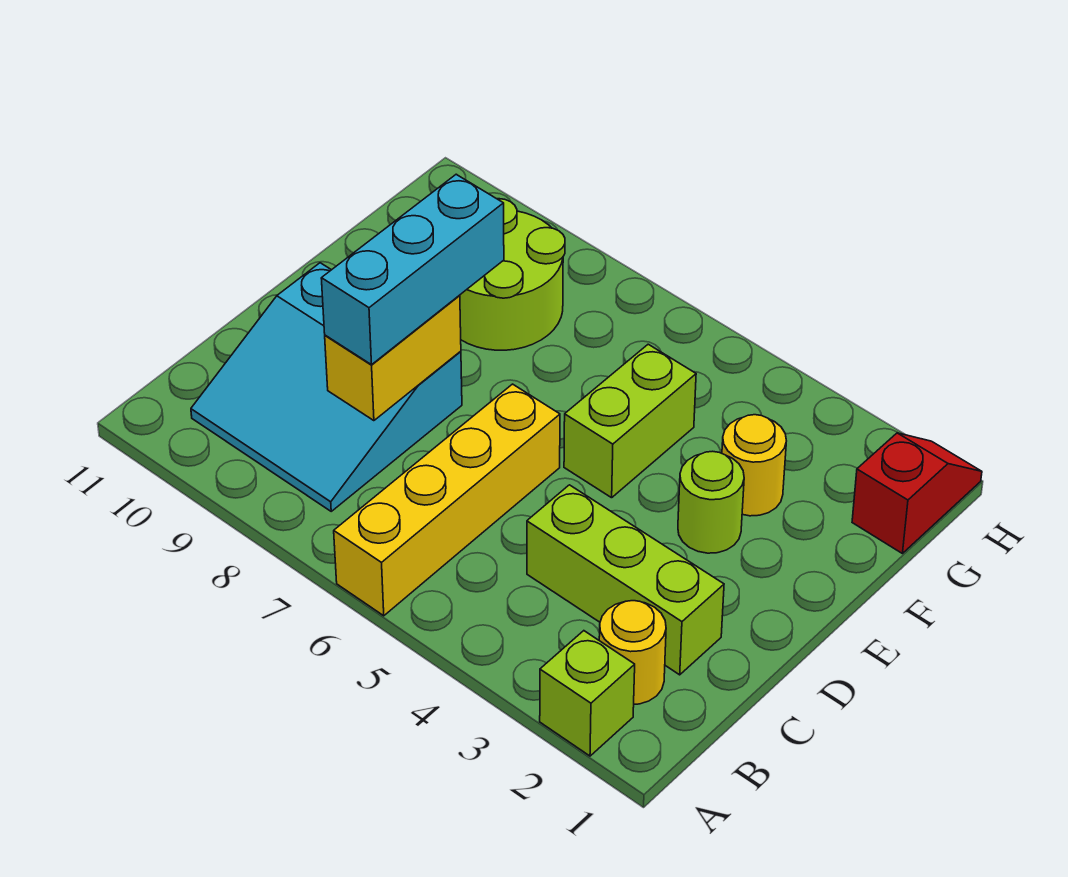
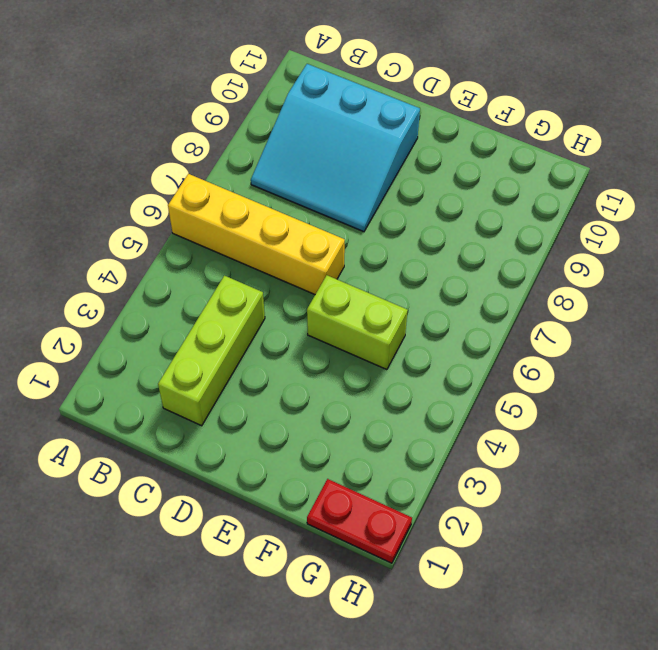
cyan slope B8:D10 level 1 top 10 -> cyan slope B8:D10 level 1 top D
red plate G1:H1 level 1 -> red slope G1:H1 level 1 top G
none -> lime brick A2 level 1
none -> yellow round brick B2 level 1
none -> lime round brick E3 level 1

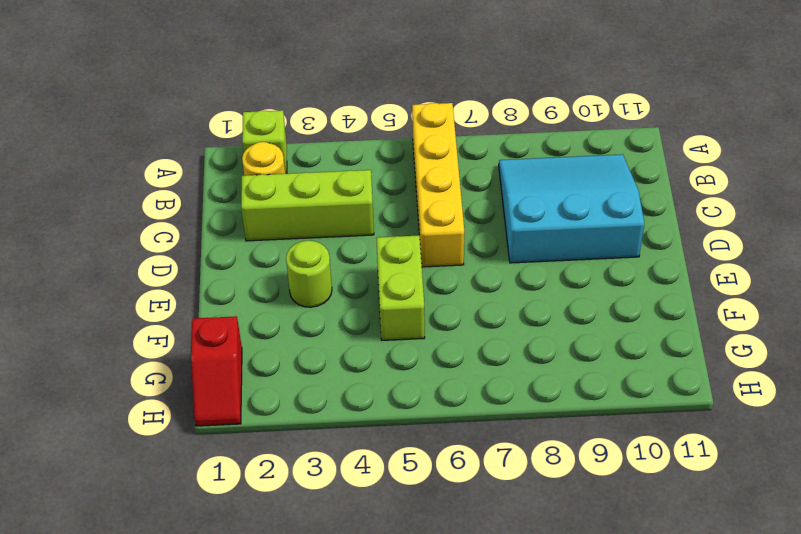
none -> yellow round brick F3 level 1
none -> lime round brick F8:G9 level 1
none -> yellow brick C8:D8 level 2

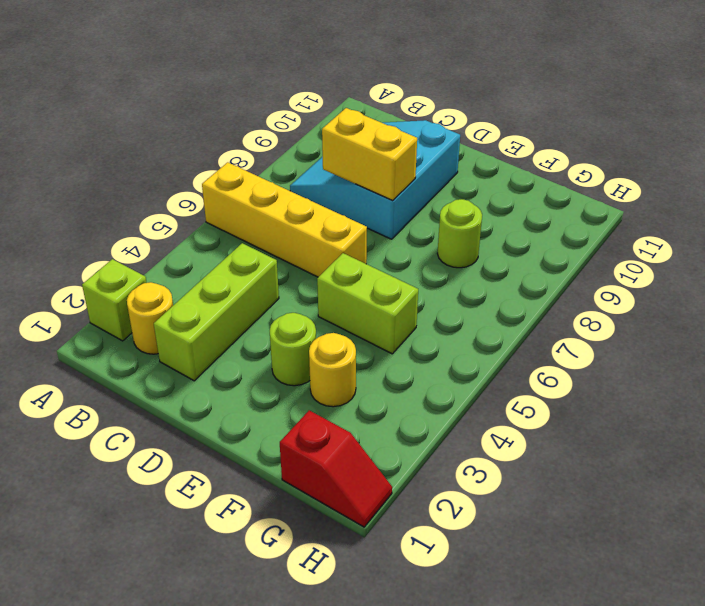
lime round brick F8 level 1 -> lime round brick F8:G9 level 1
none -> cyan brick C8:E8 level 3

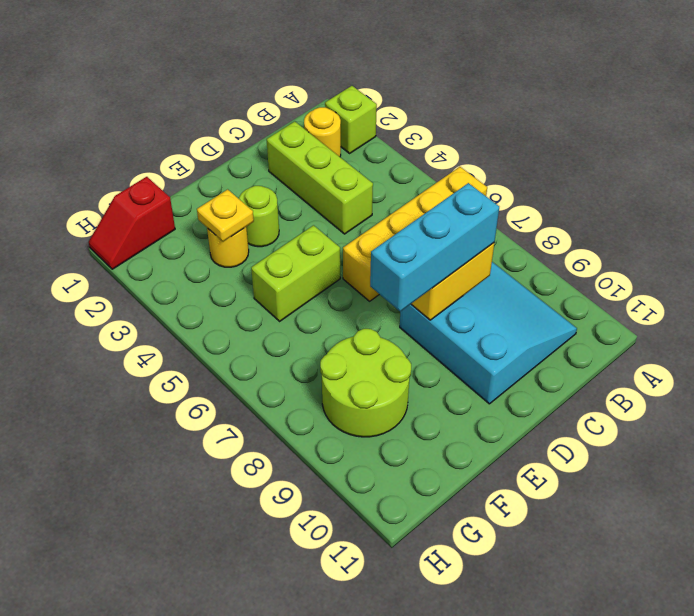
yellow plate F3 level 2 -> none

